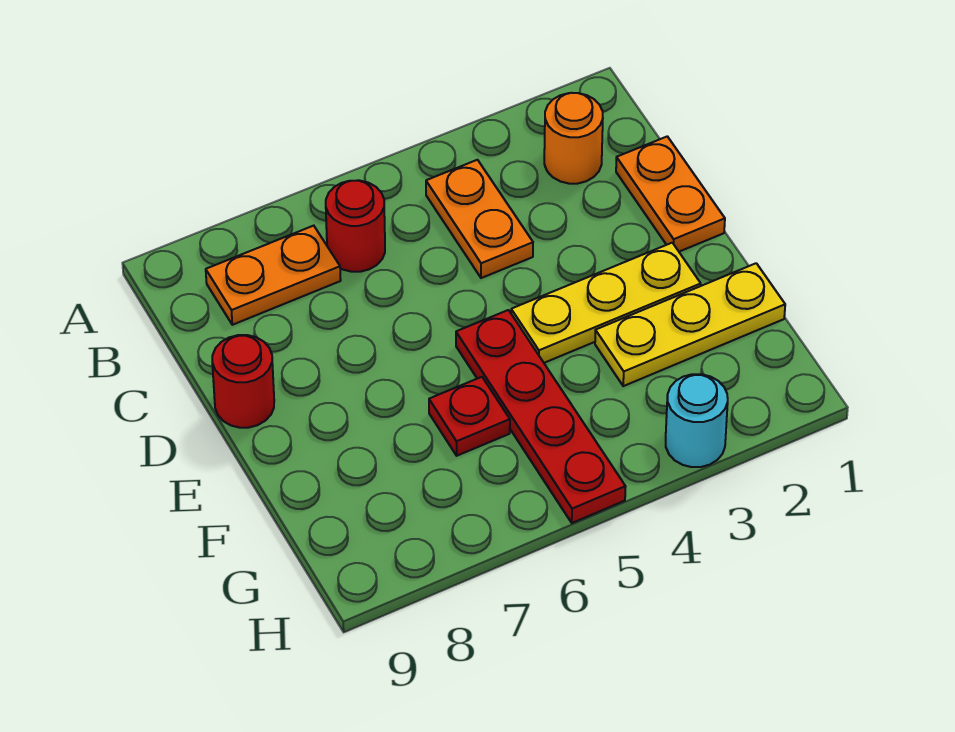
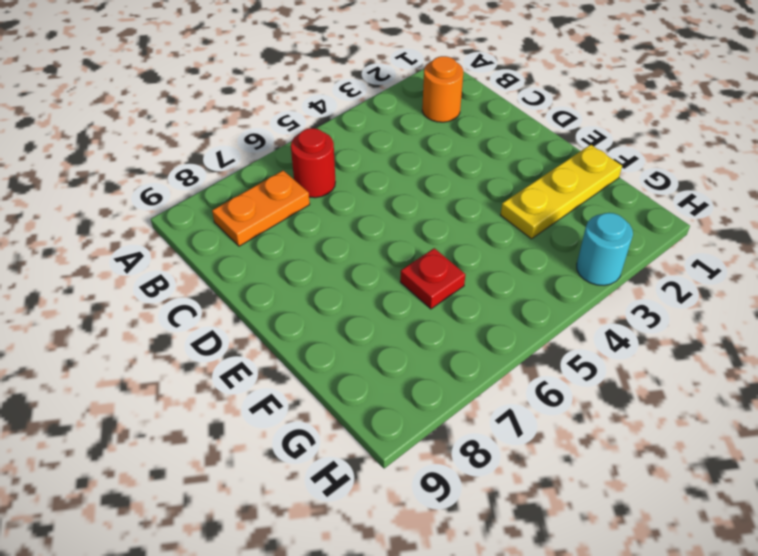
none -> orange plate B4:C4 level 1
none -> orange plate C1:D1 level 1

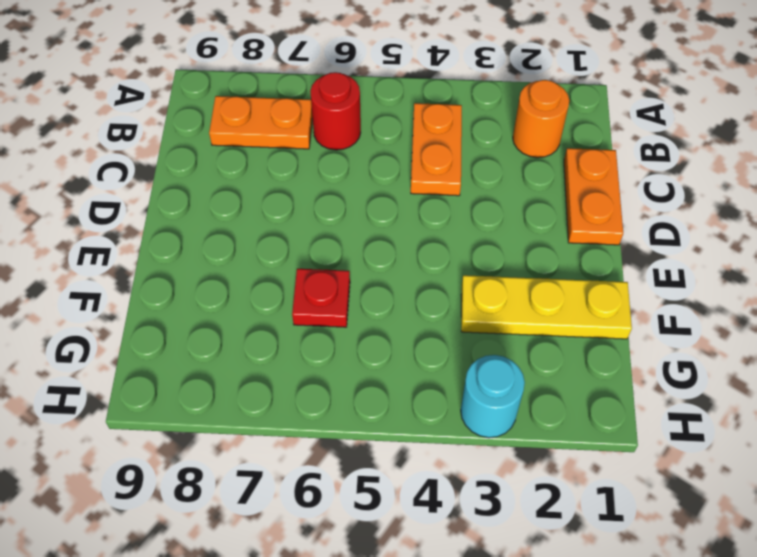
none -> red round brick D9 level 1
none -> yellow plate E2:E4 level 1

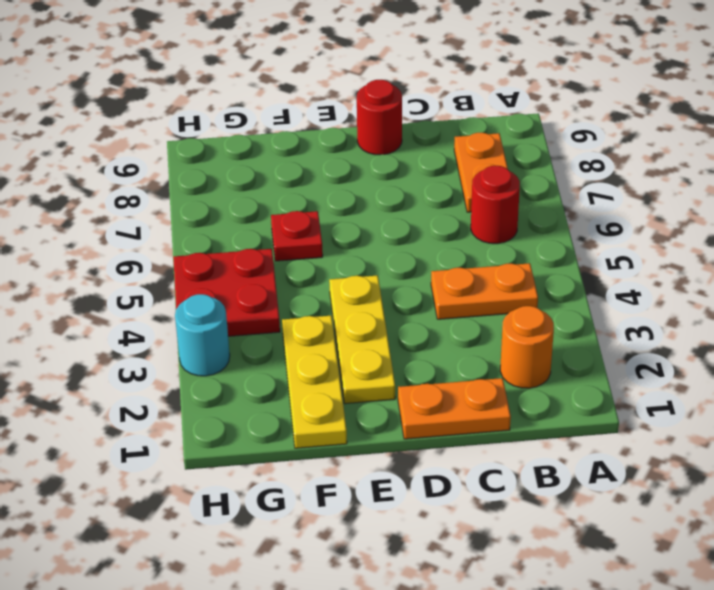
red plate G4:H5 level 1 -> red plate E5:H5 level 1

